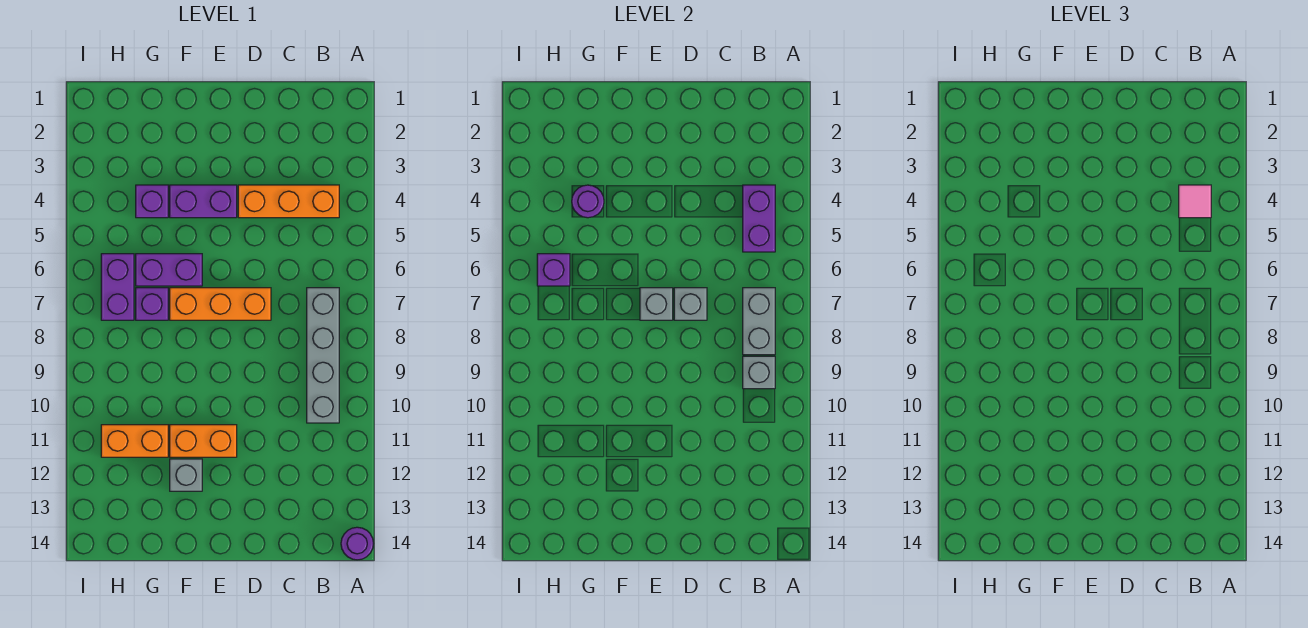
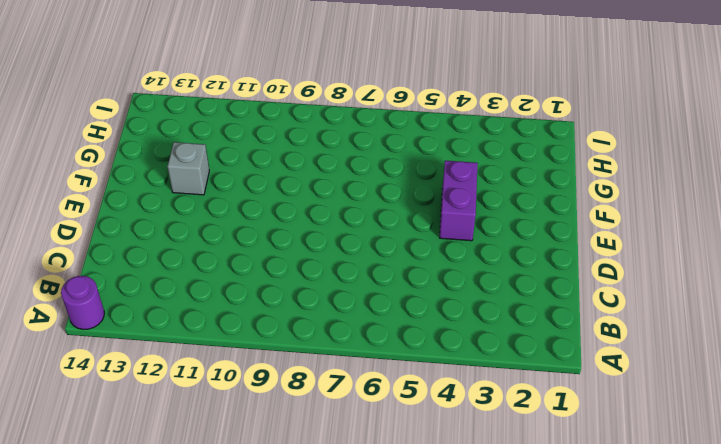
none -> orange brick B4:D4 level 1
none -> grey brick B7:B10 level 1
none -> orange brick D7:F7 level 1

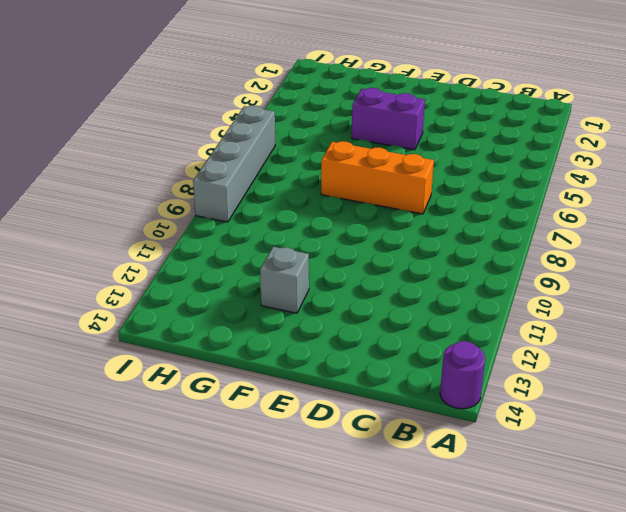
grey brick I6:I9 level 1 -> grey brick B7:B10 level 1
none -> orange brick B4:D4 level 1
none -> orange brick E11:F11 level 1
none -> purple brick F6:G6 level 1

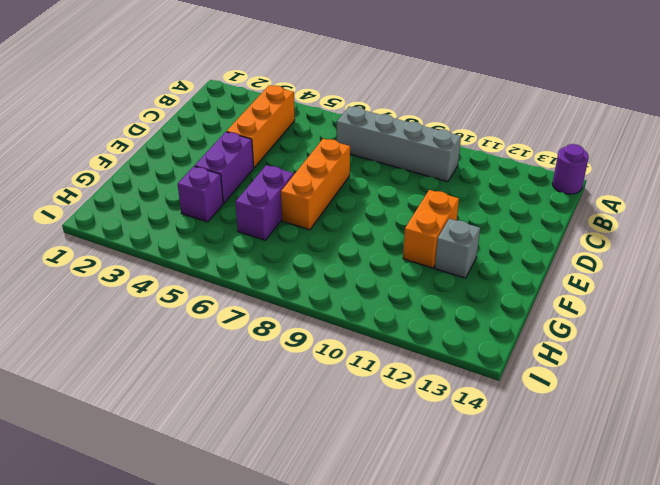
none -> purple brick G7 level 1
none -> orange brick G11:H11 level 1
none -> purple brick H6:H7 level 1

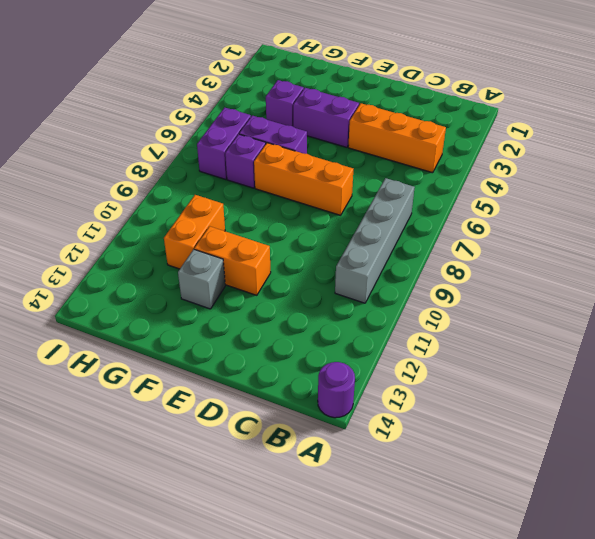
orange brick G10:G11 level 1 -> orange brick G11:H11 level 1
none -> purple brick B4:B5 level 2
none -> grey brick B7:B8 level 2
none -> grey brick B9 level 2

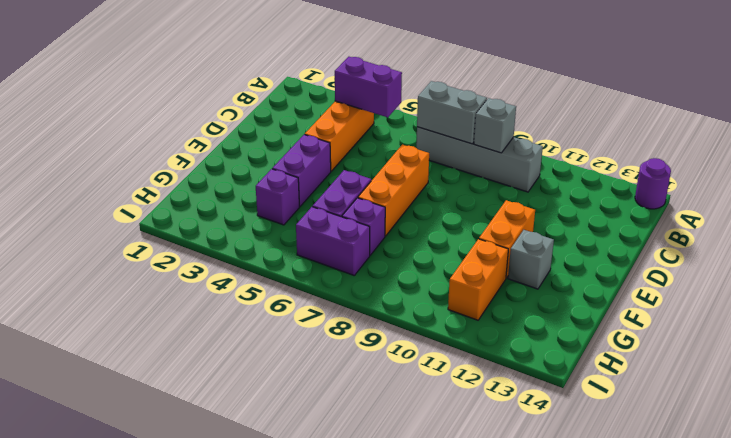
none -> grey brick D7 level 2
none -> grey brick E7 level 2
none -> purple round brick G4 level 2

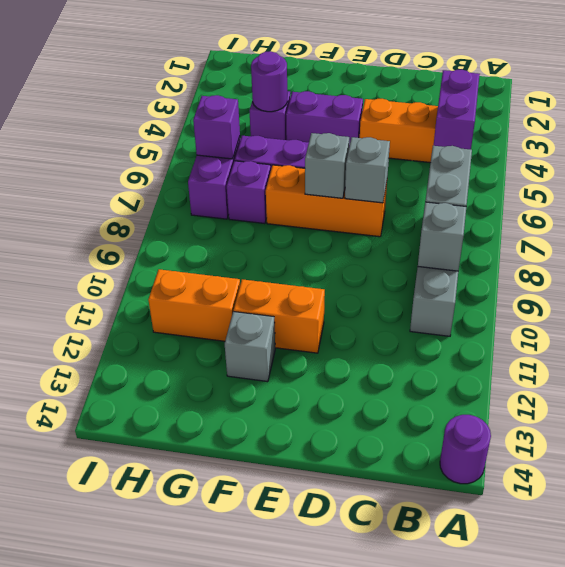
none -> pink tile B4 level 3

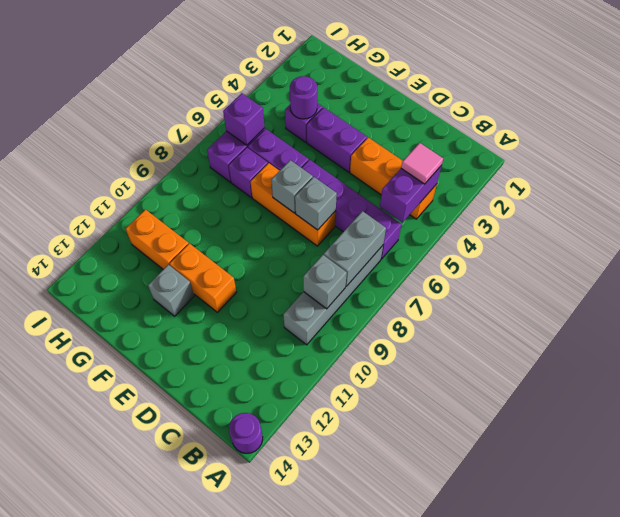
purple brick B6:E6 level 1 -> none

